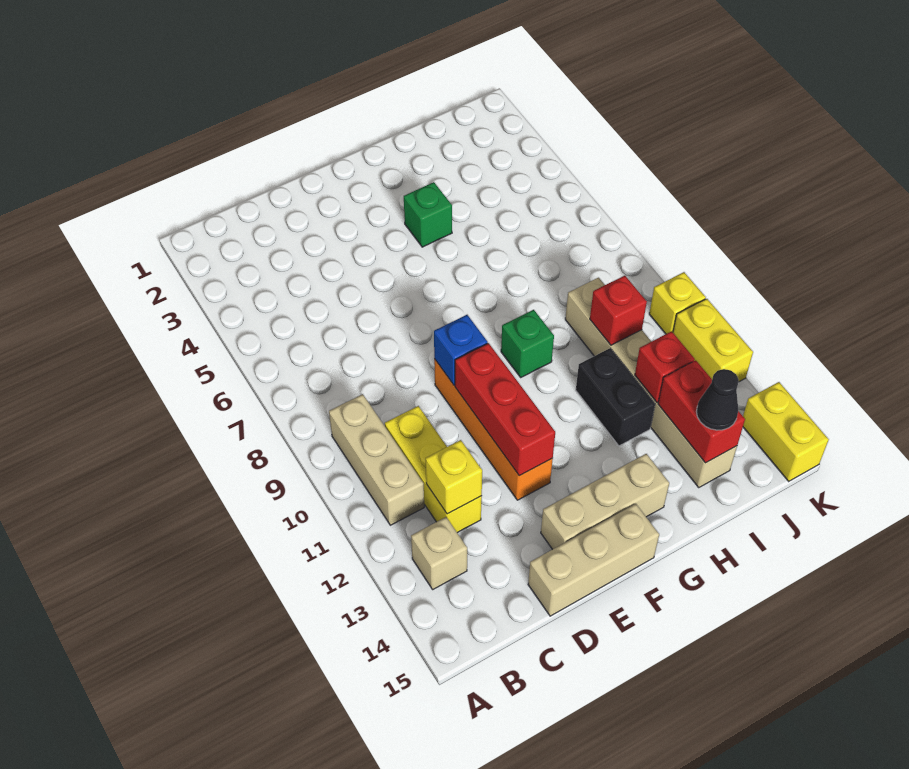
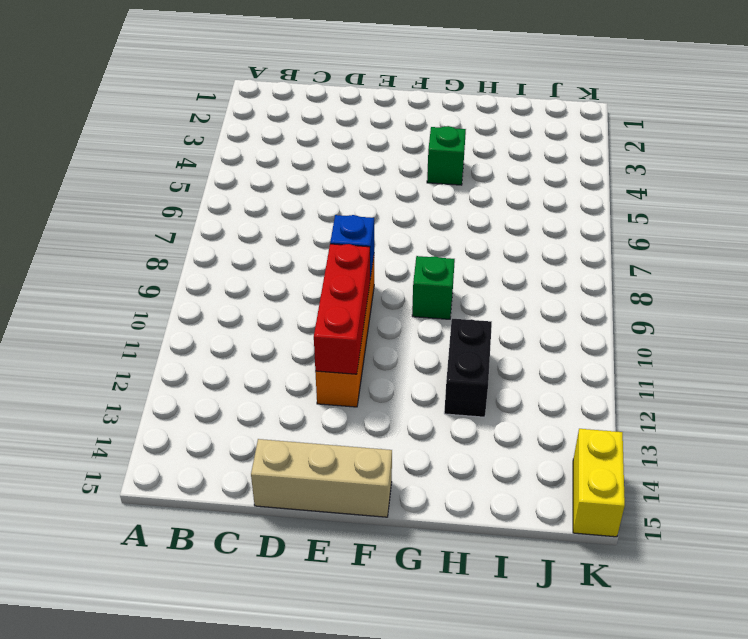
none -> tan brick B9:B11 level 1
none -> tan brick B13 level 1
none -> yellow brick C10:C12 level 1

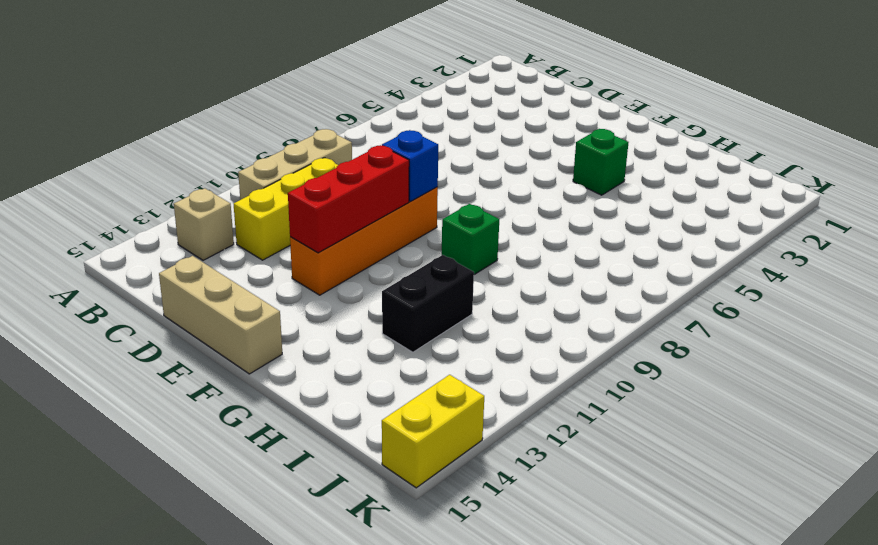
none -> tan brick E14:G14 level 1
none -> tan brick I9:I14 level 1
none -> yellow brick K10 level 1

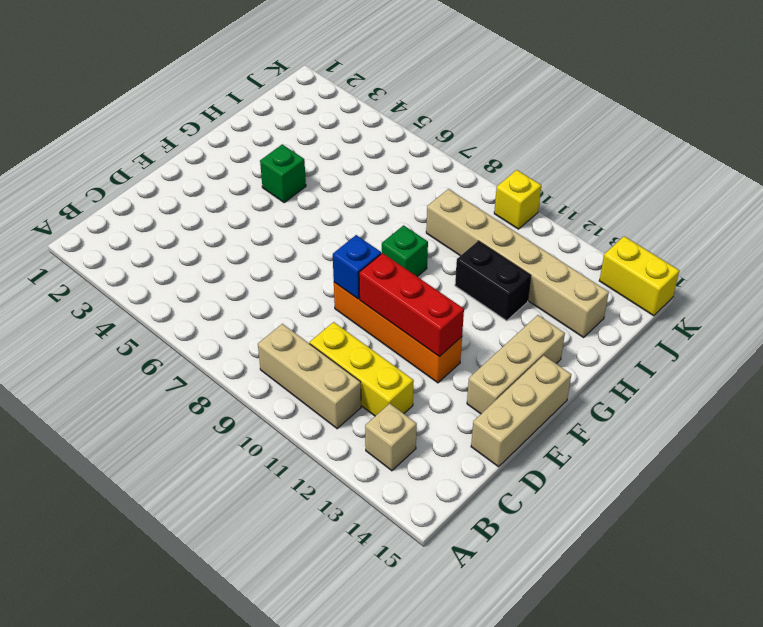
none -> yellow brick K11:K12 level 1
none -> yellow brick C12 level 2
none -> red brick I10 level 2

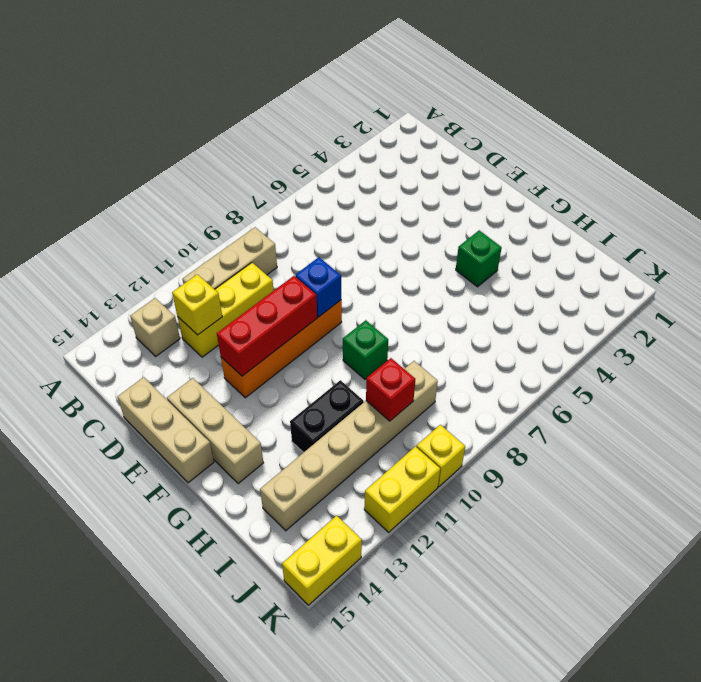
none -> red brick I12 level 2
none -> red brick I13:I14 level 2
none -> black cone I14 level 3

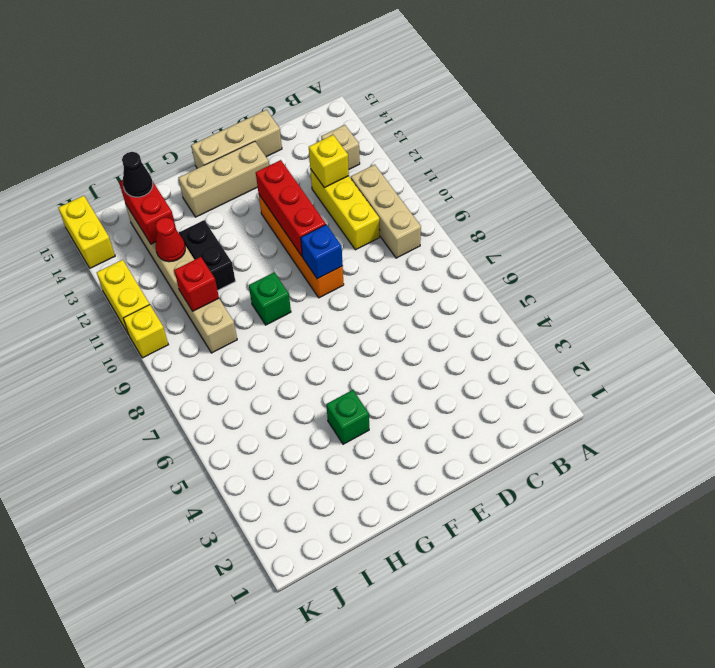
red cone I12 level 2 -> red brick I12 level 2

